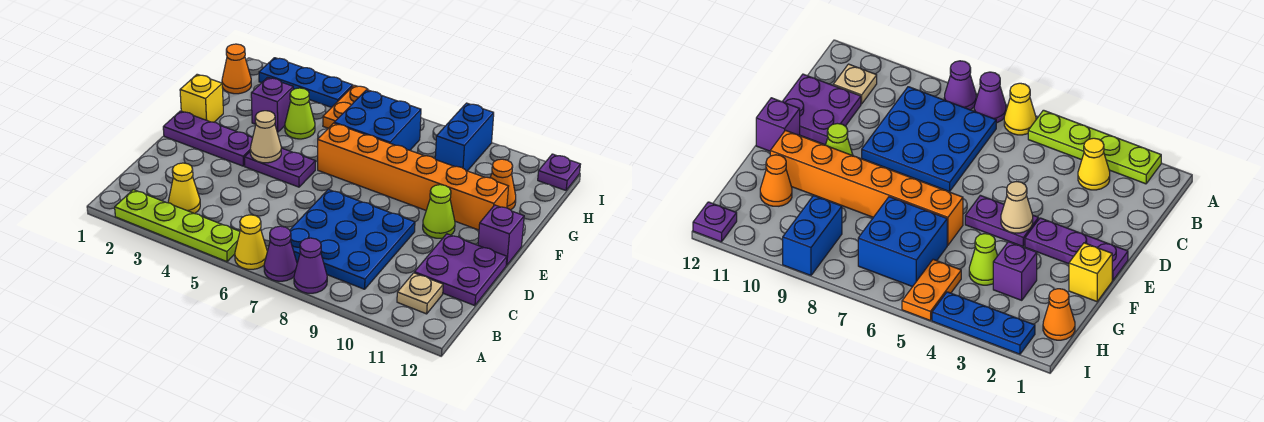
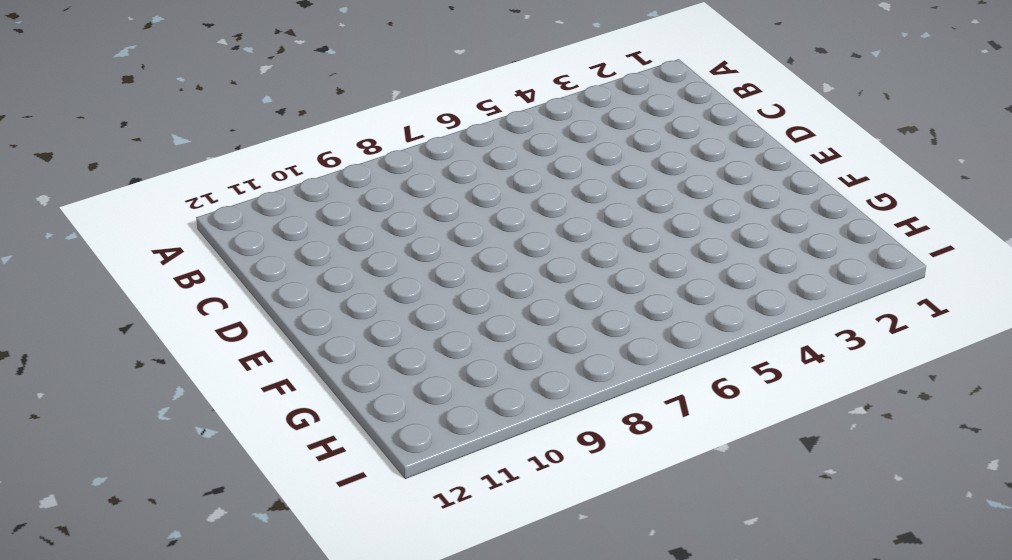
none -> lime plate A2:A5 level 1
none -> yellow cone A6 level 1
none -> purple cone A7 level 1

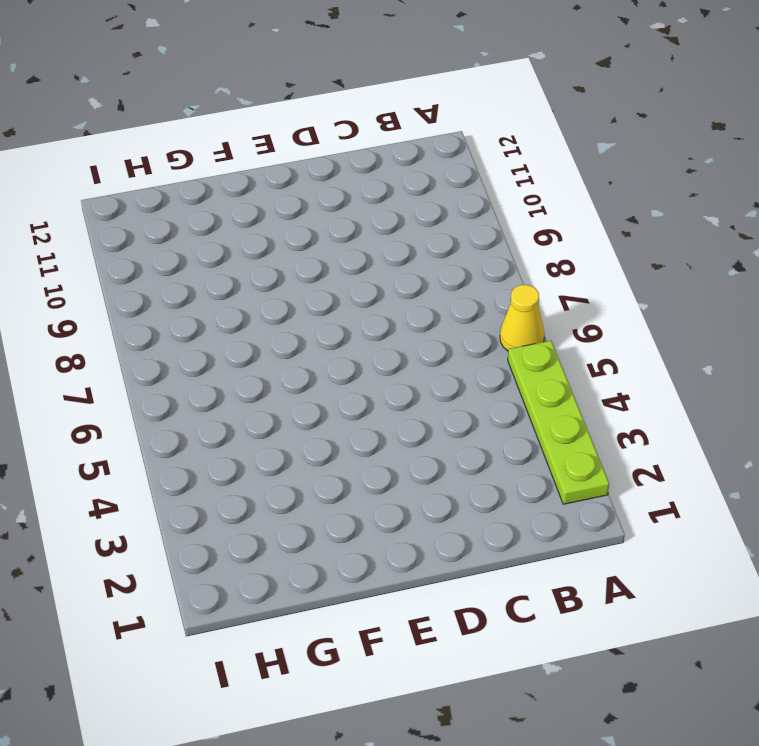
none -> purple cone A7 level 1
none -> purple cone A8 level 1
none -> yellow cone B3 level 1

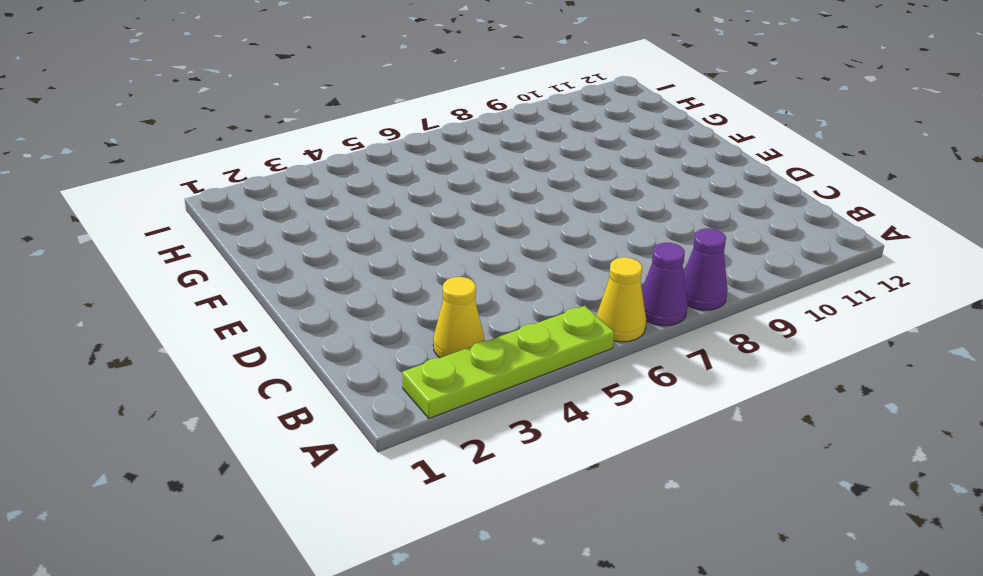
none -> blue plate B7:D9 level 1
none -> tan plate B11 level 1
none -> purple plate C11:D12 level 1

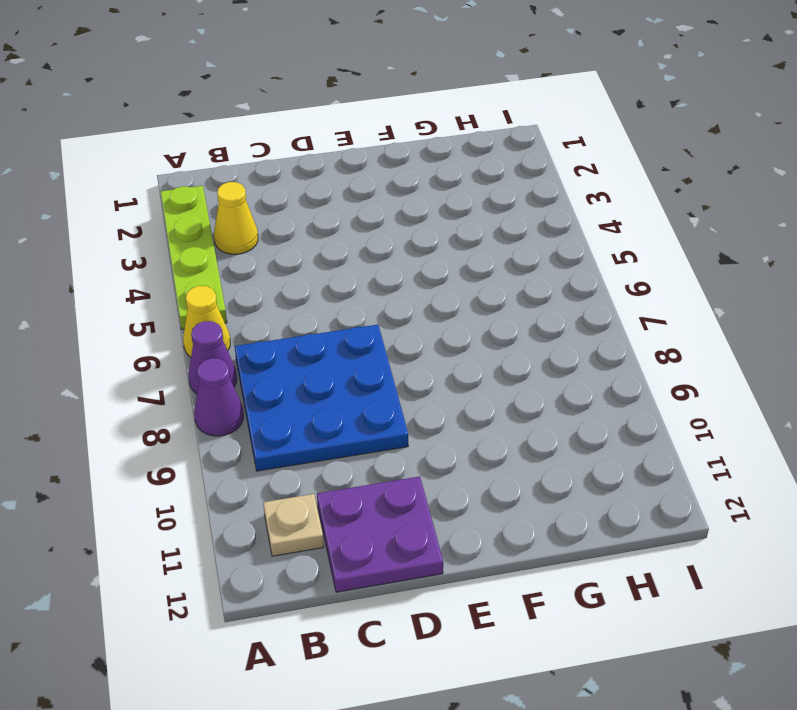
none -> purple plate E1:E3 level 1
none -> purple plate E4:E5 level 1
none -> lime cone E10 level 1

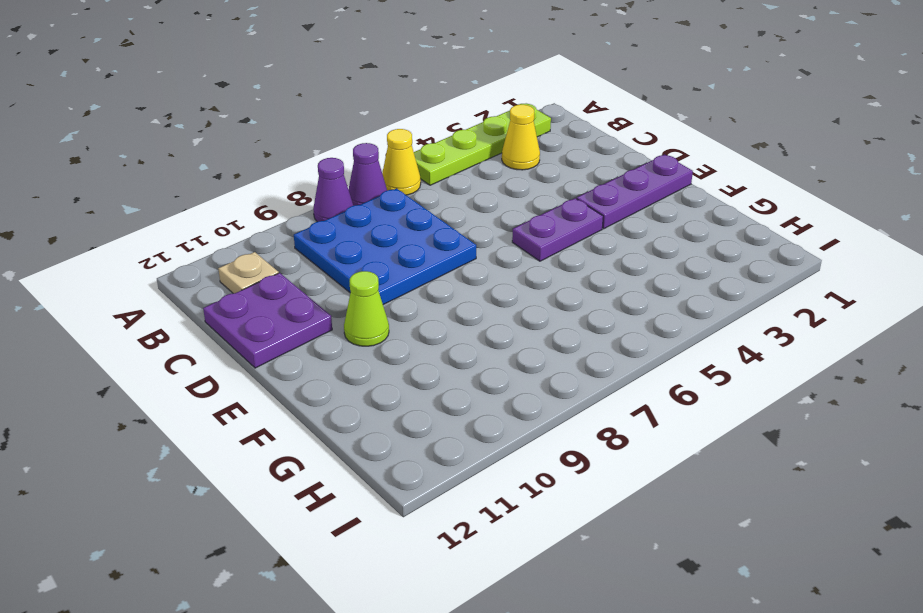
none -> purple brick E12 level 1
none -> yellow brick F1 level 1
none -> orange brick F6:F11 level 1

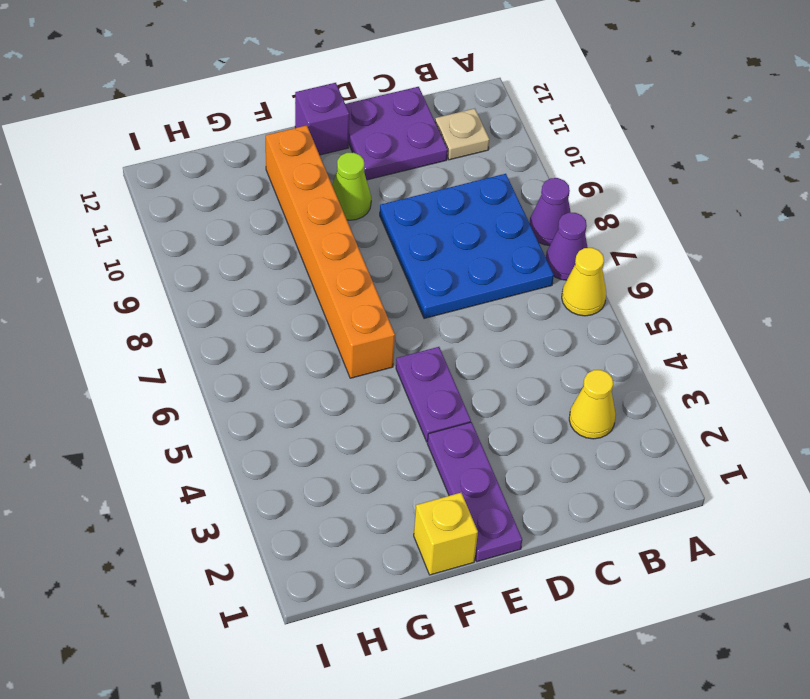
none -> lime plate A2:A5 level 1
none -> purple brick G3 level 1
none -> lime cone G4 level 1

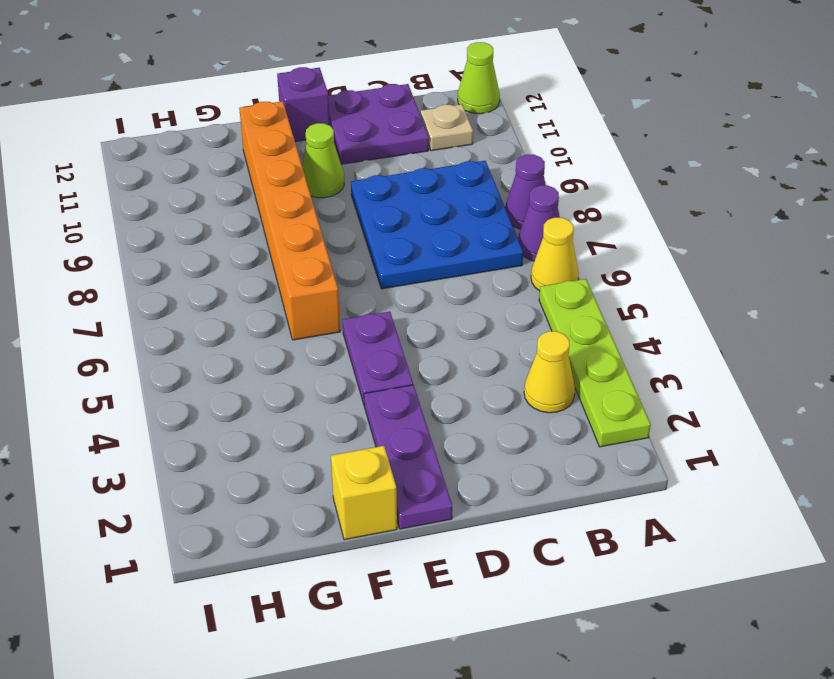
lime cone A12 level 1 -> lime cone G4 level 1
none -> purple brick G3 level 1
none -> blue brick G6:H7 level 1
none -> orange cone G11 level 1

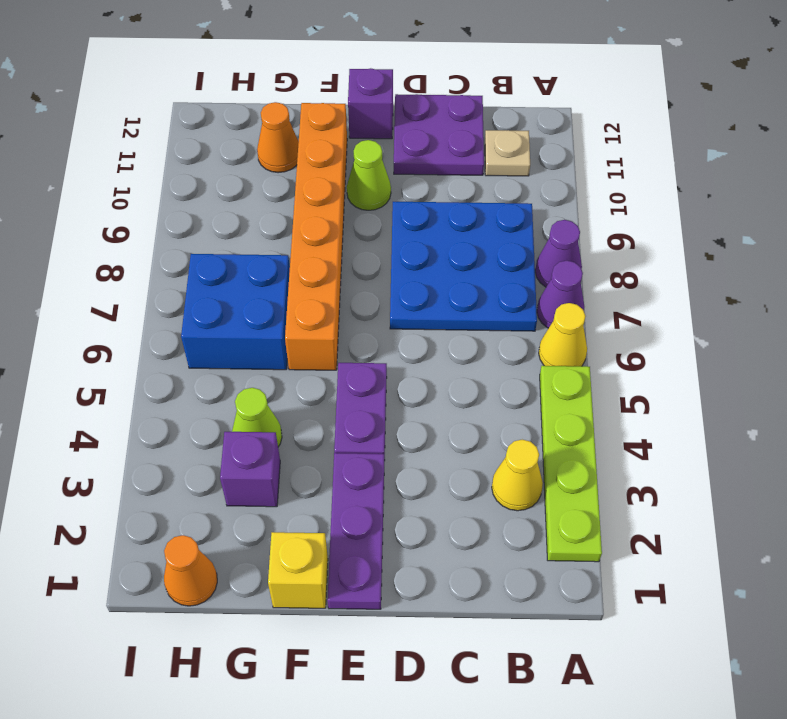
none -> orange plate H5:I5 level 1
none -> blue brick H9:I9 level 1
none -> blue plate I2:I4 level 1

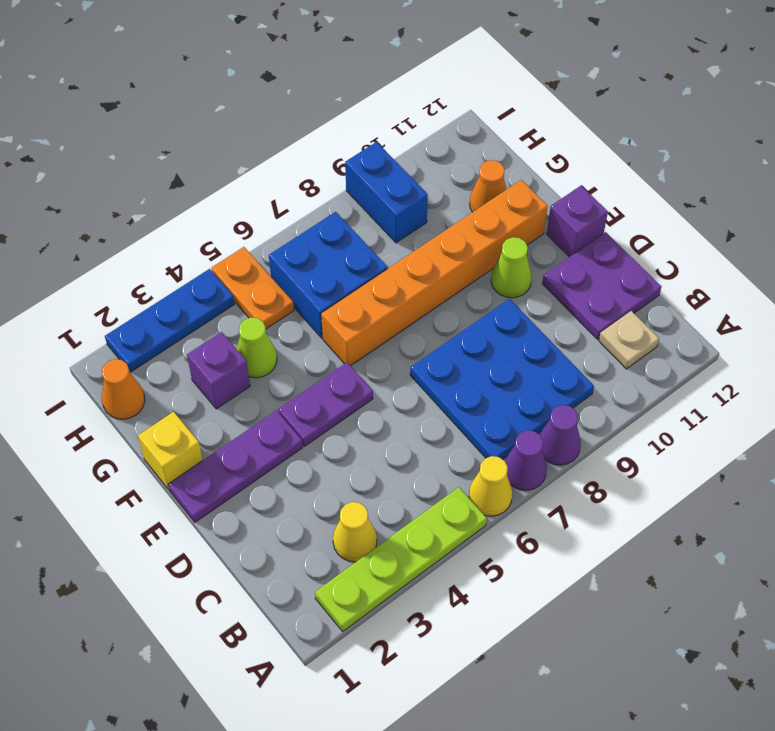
none -> purple plate I12 level 1
none -> tan cone E4 level 2

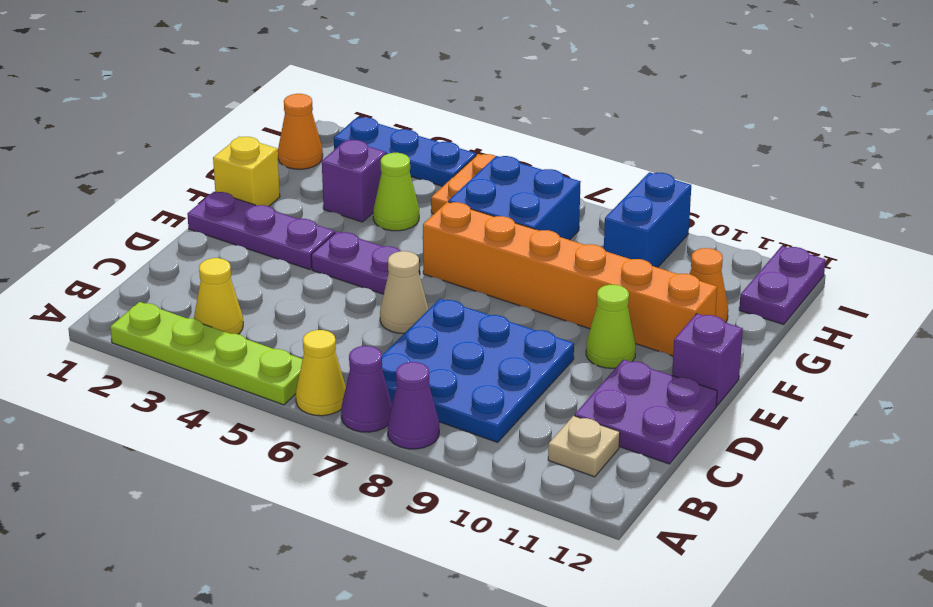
tan cone D6 level 1 -> tan cone E4 level 2
purple plate H12:I12 level 1 -> purple plate I12 level 1

